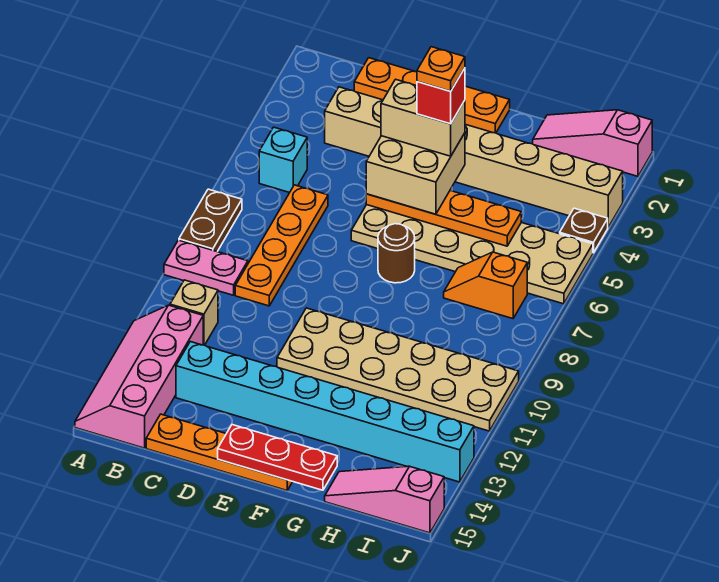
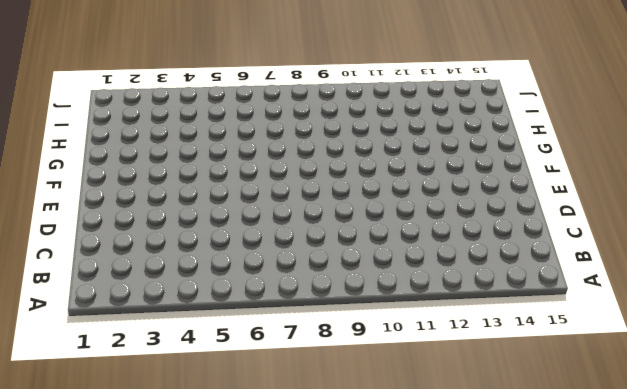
none -> brown plate A7:A8 level 1
none -> pink plate A9:B9 level 1
none -> pink slope A12:B15 level 1 top B

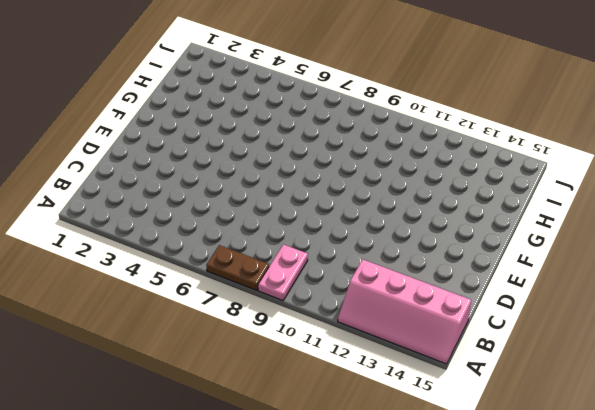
none -> cyan brick B5 level 1
none -> tan brick B11 level 1
none -> orange plate C1:F1 level 1

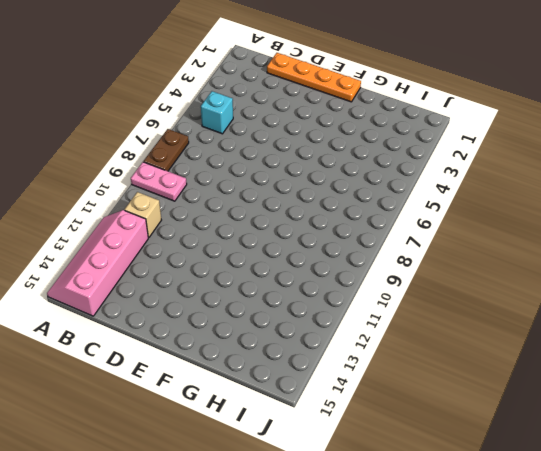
none -> tan brick C3:J3 level 1
none -> orange plate C6:C9 level 1
none -> cyan brick C13:J13 level 1

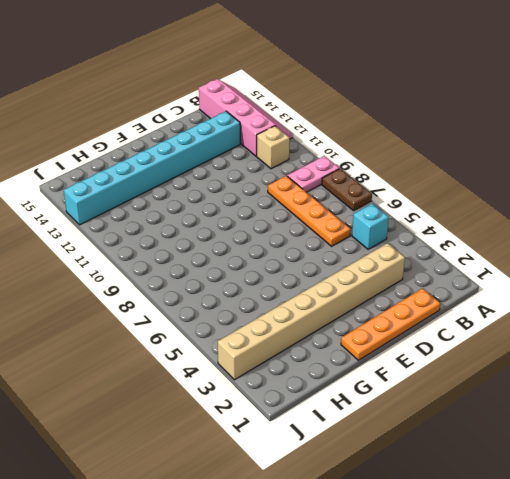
none -> orange plate C15:F15 level 1
none -> tan plate E5:J6 level 1
none -> tan plate E10:J11 level 1

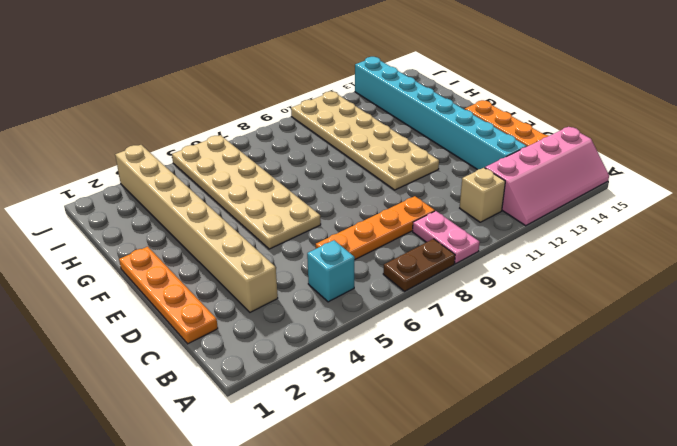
none -> brown round brick F7 level 1
none -> pink slope H1:J1 level 1 top J
none -> orange slope H7:I7 level 1 top I

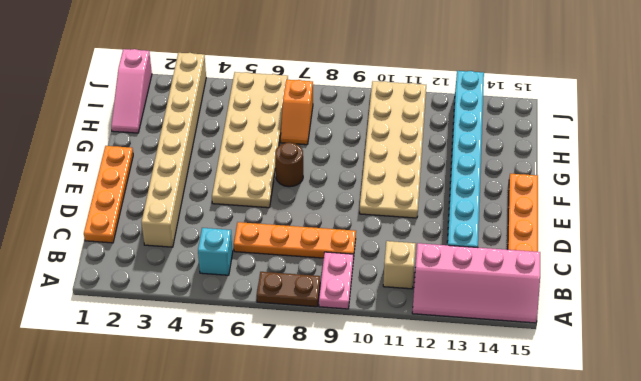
none -> pink slope H15:J15 level 1 top J
none -> brown plate J4 level 1
none -> orange plate E5:H5 level 2

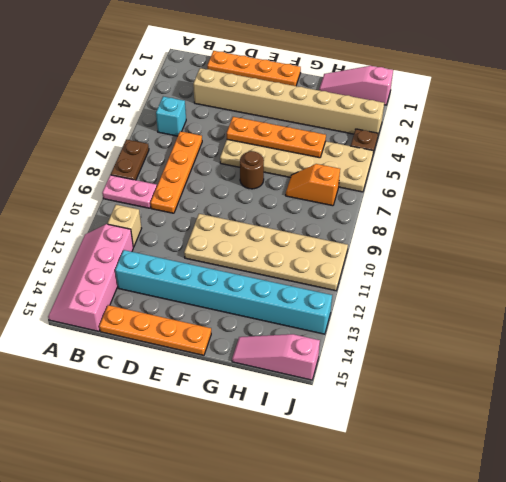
none -> red plate E15:G15 level 2
none -> tan brick E4:F5 level 3
none -> tan brick E4:F4 level 4

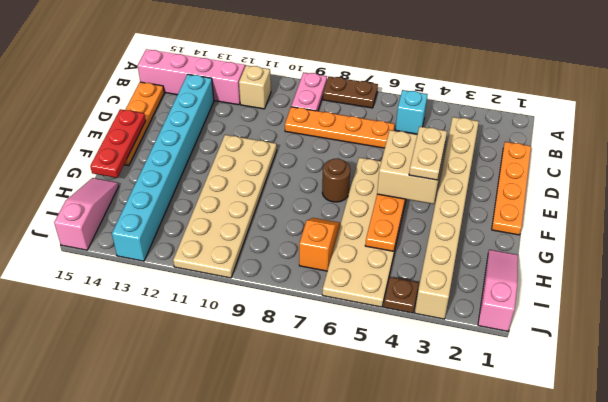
tan plate E4:F4 level 4 -> tan brick E4:F4 level 4
none -> red brick F4 level 5
none -> orange plate F4 level 6

